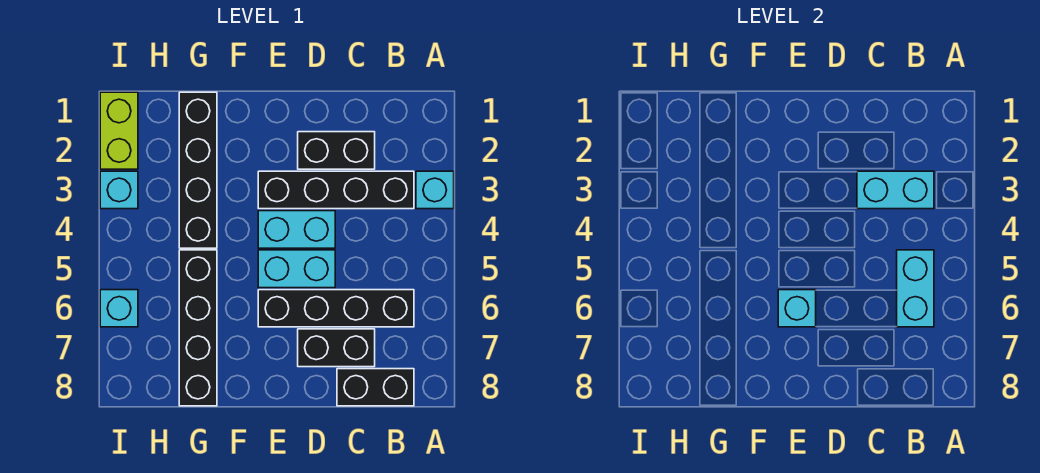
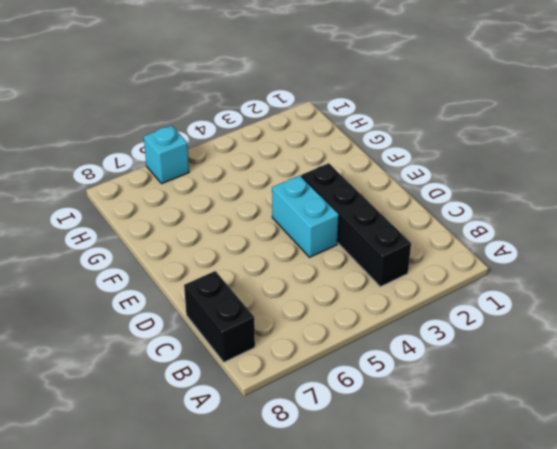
none -> cyan brick A3 level 1
none -> black brick B6:E6 level 1
none -> black brick C2:D2 level 1

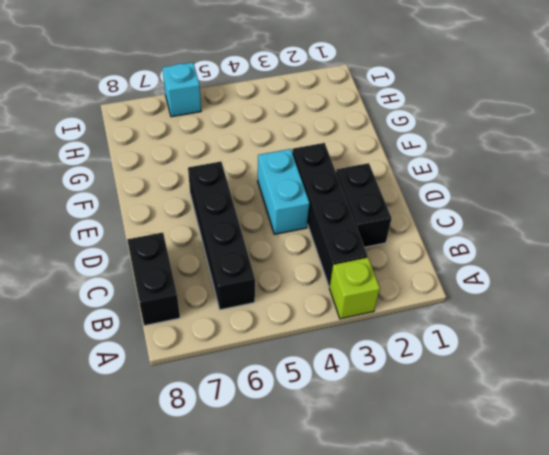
lime brick A3 level 1 -> cyan brick A3 level 1
none -> black brick C7:D7 level 1
none -> cyan brick D5:E5 level 1
none -> black brick G1:G4 level 1

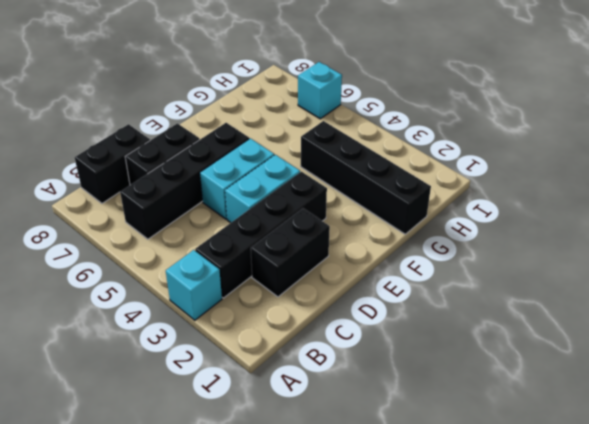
none -> black brick G5:G8 level 1
none -> lime brick I1:I2 level 1
none -> cyan brick I3 level 1

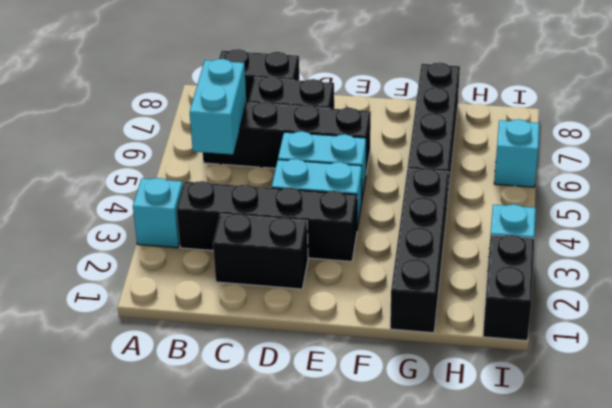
black brick I1:I2 level 1 -> lime brick I1:I2 level 1
none -> cyan brick B3:C3 level 2
none -> cyan brick E6 level 2

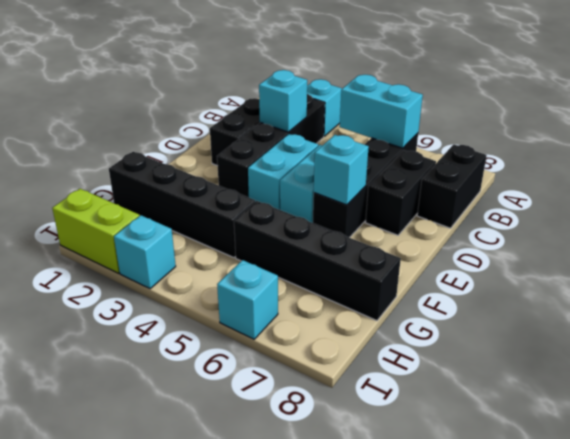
cyan brick C3 level 2 -> cyan brick B3:C3 level 2

